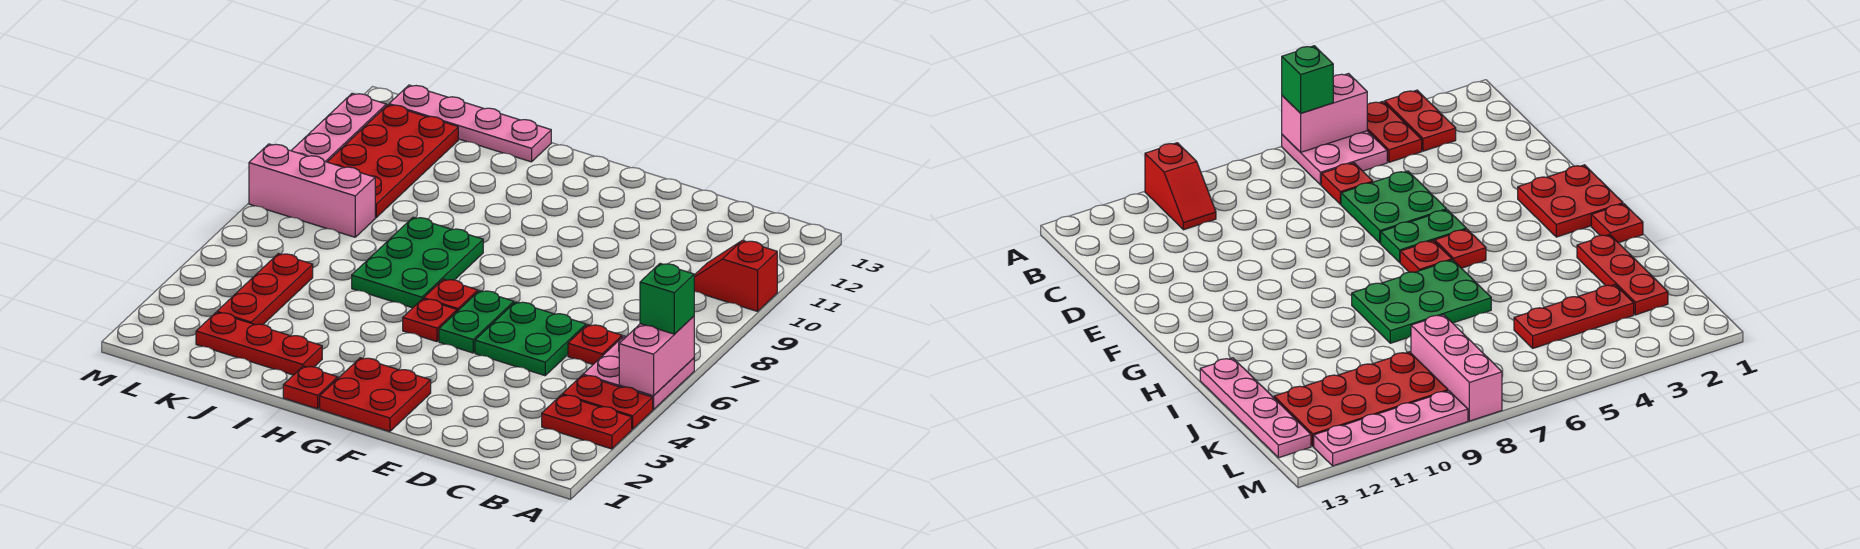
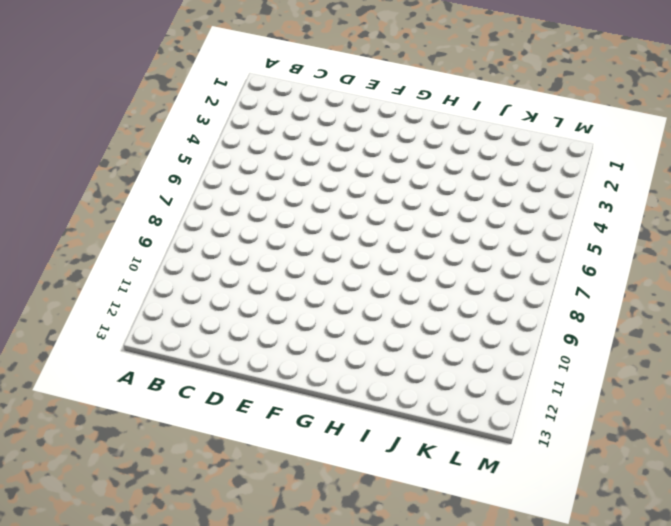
none -> red plate A3:B3 level 1
none -> red plate A4:B4 level 1
none -> pink plate A5:B6 level 1

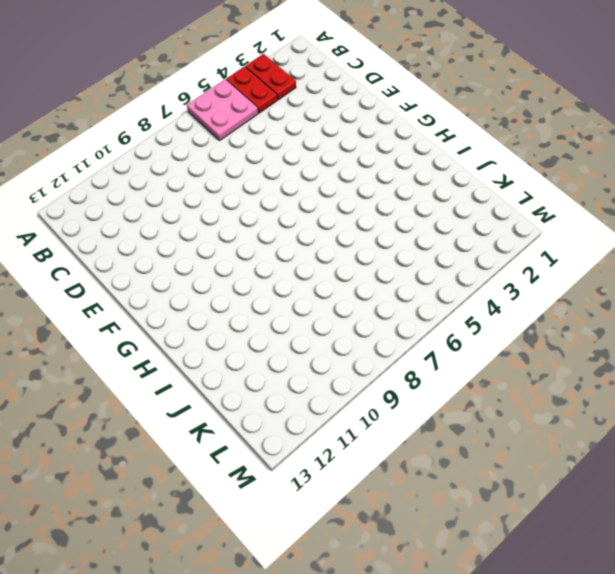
none -> red slope A10:B10 level 1 top A
none -> red plate C6 level 1
none -> green plate D5:E6 level 1

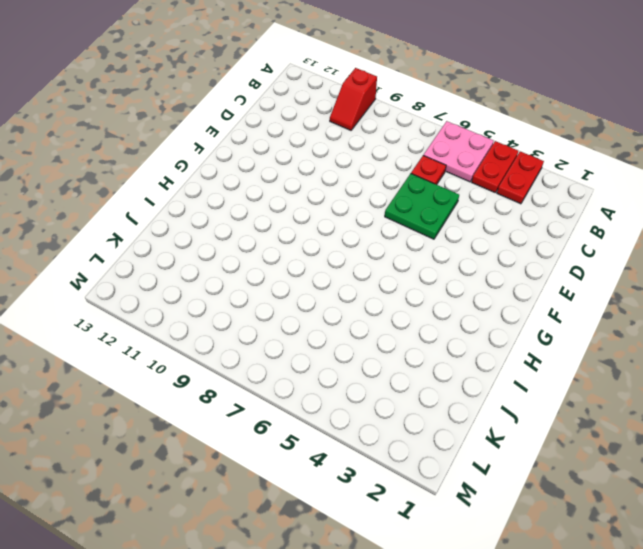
none -> red plate F1:G2 level 1
none -> green plate F5:F6 level 1
none -> red plate G5 level 1

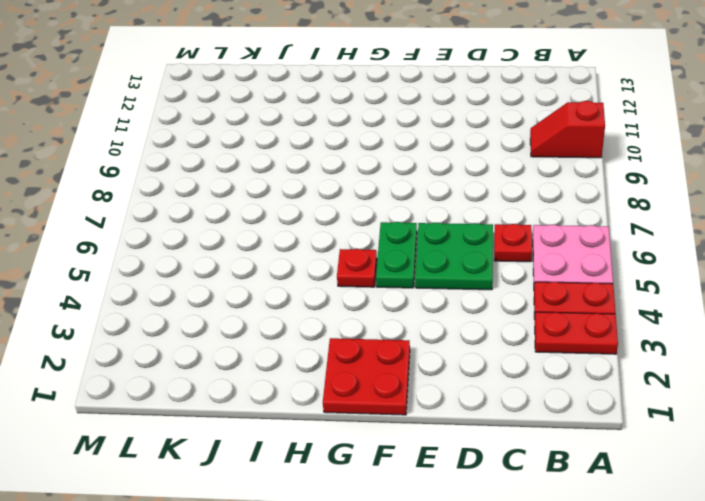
none -> red plate G6 level 1
none -> red plate H1 level 1
none -> green plate H6:I8 level 1

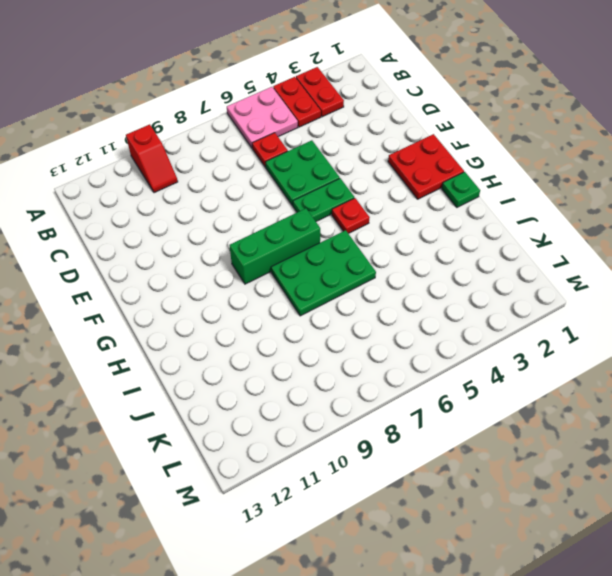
green brick G7:G9 level 1 -> none
green plate H1 level 1 -> red plate H1 level 1
none -> red plate G6 level 1
none -> red plate I2:K2 level 1
none -> pink plate I13:L13 level 1

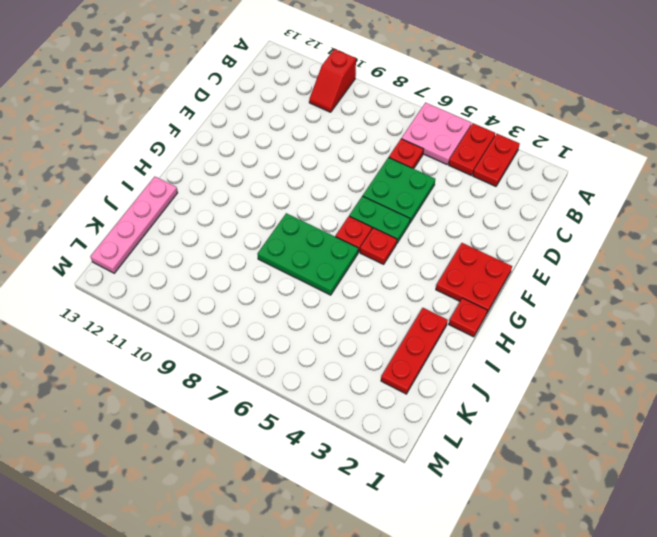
none -> red plate K3:K5 level 1
none -> pink brick K8:M8 level 1
none -> red plate K9:L12 level 1

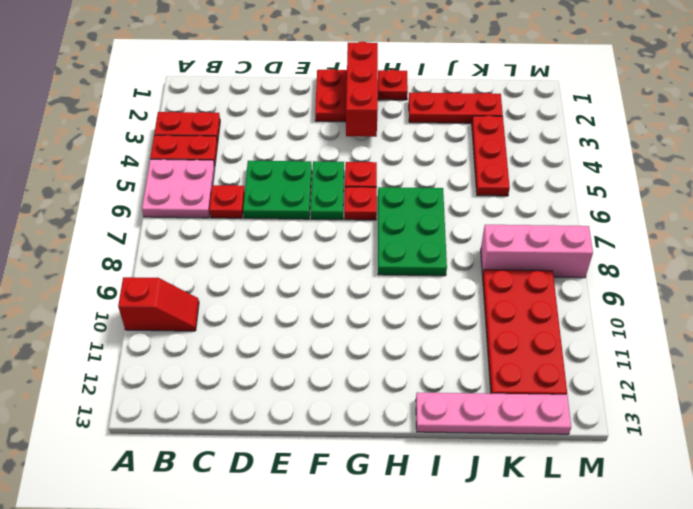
red brick G1:G3 level 2 -> none
none -> pink plate M9:M12 level 1
none -> pink brick A5:A6 level 2
none -> green brick A6 level 3

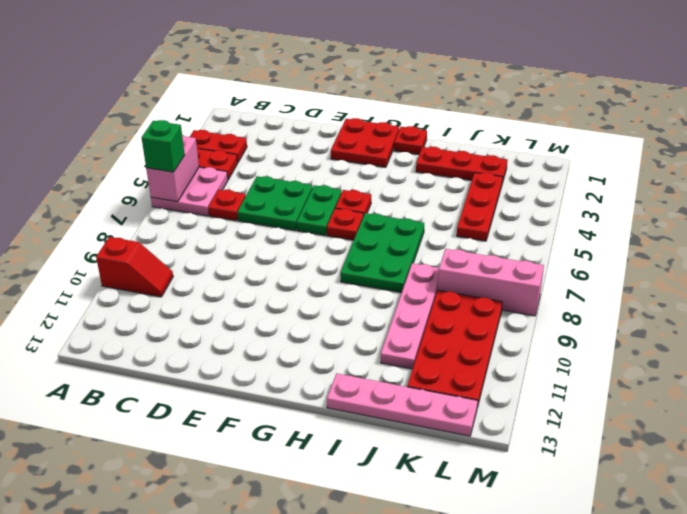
pink plate J8:J11 level 1 -> pink plate M9:M12 level 1

